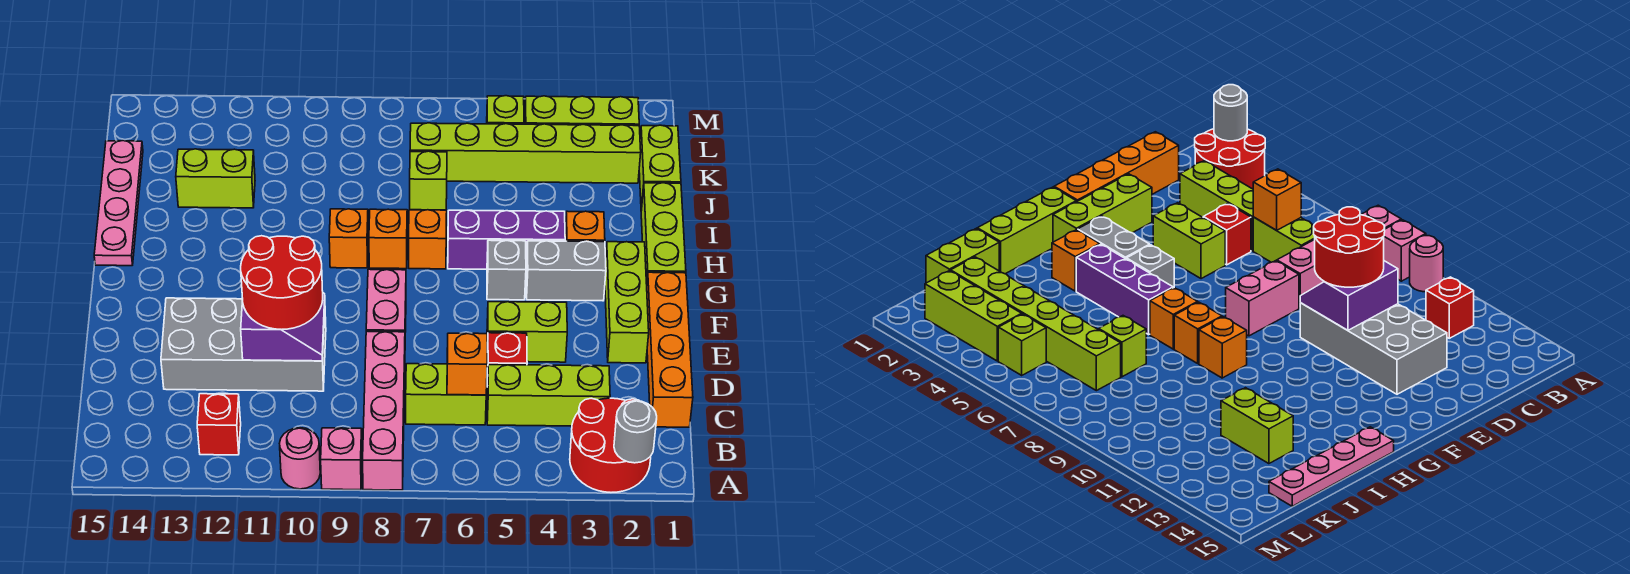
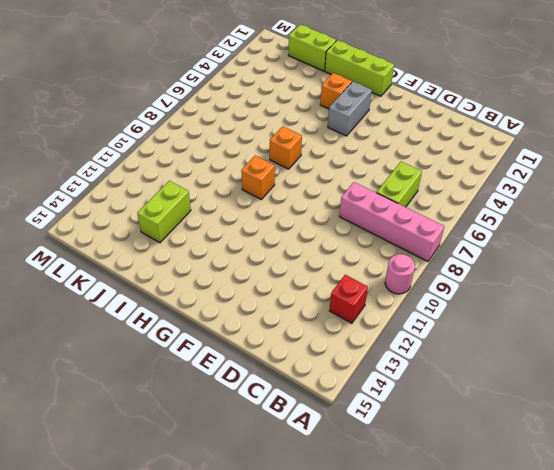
none -> red round brick A2:B3 level 1
none -> pink brick A9 level 1
none -> orange brick C1:F1 level 1
none -> lime brick C3:C5 level 1

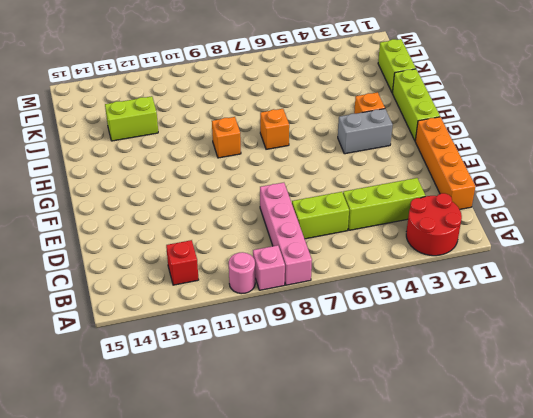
none -> red brick D5 level 1
none -> grey brick D10:E13 level 1
none -> lime brick E2:G2 level 1
none -> lime brick E4:E5 level 1

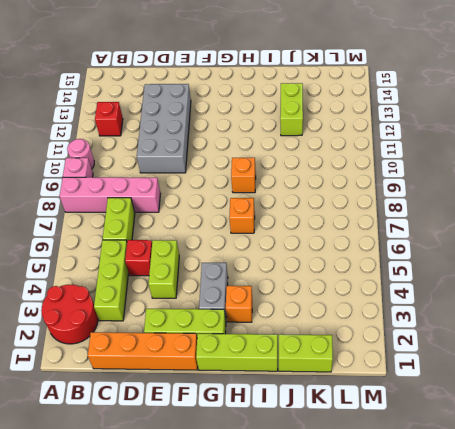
none -> pink brick E8:F8 level 1
none -> grey brick G5 level 1
none -> purple brick H4:H6 level 1
none -> orange brick H8 level 1

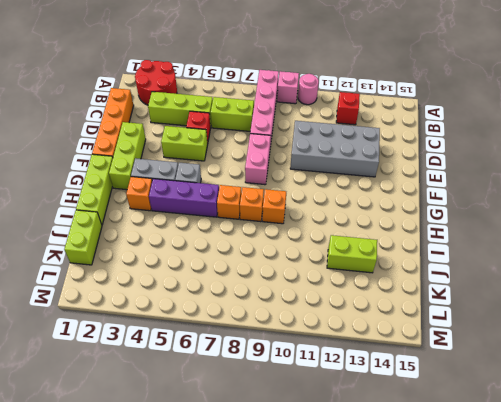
none -> pink plate H15:K15 level 1
none -> lime brick J7 level 1
none -> lime brick K2:K7 level 1
none -> lime brick L2:L4 level 1

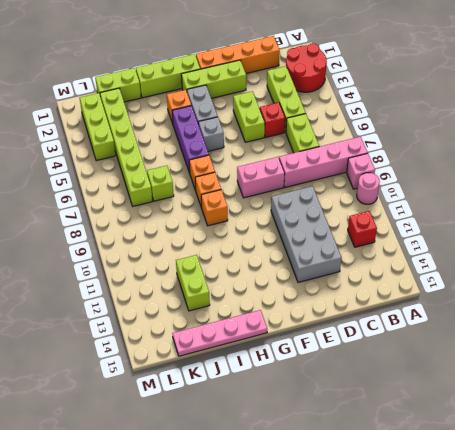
none -> lime brick L5 level 1
none -> grey round brick A2 level 2
none -> orange brick C6 level 2
none -> purple slope D10:E11 level 2 top 11

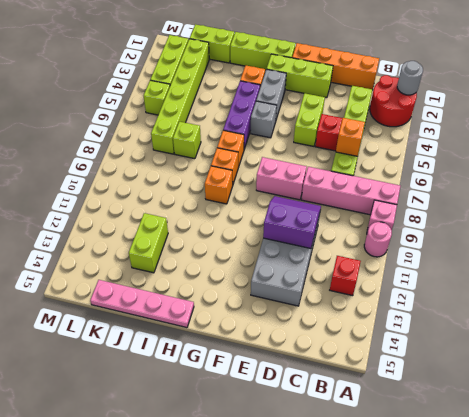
none -> red round brick D10:E11 level 3

